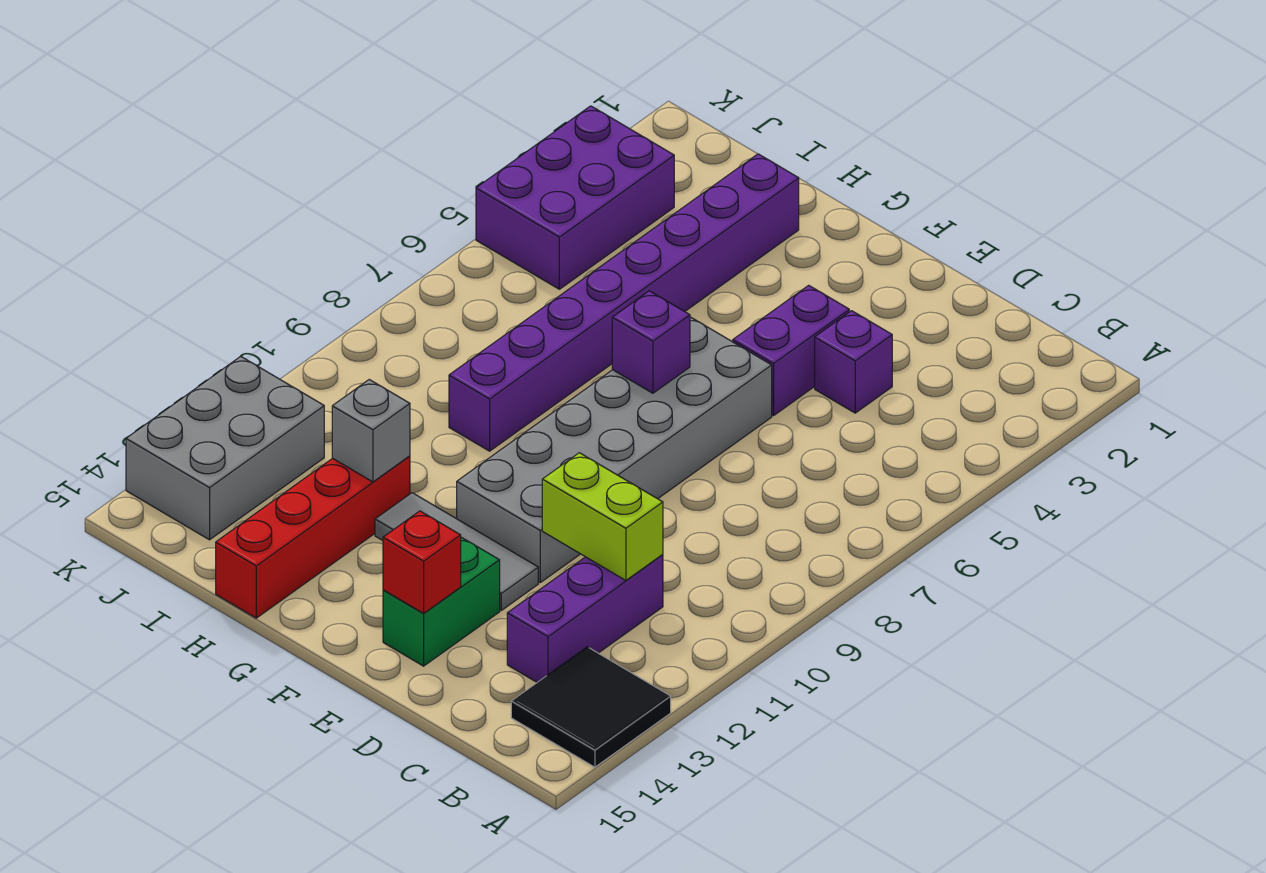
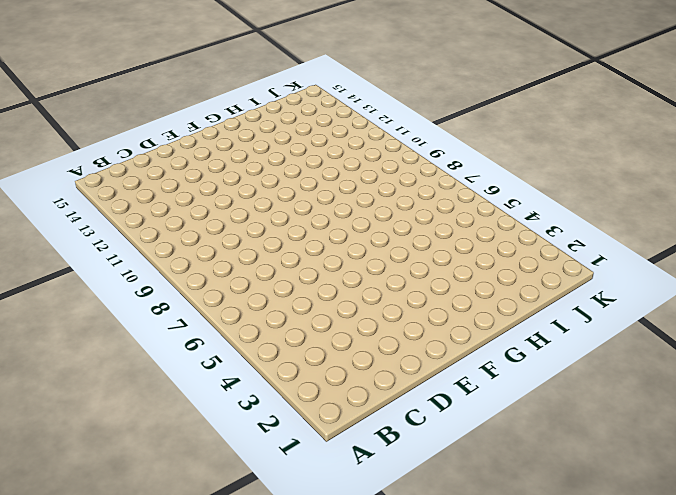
none -> black tile A13:B14 level 1
none -> purple brick C11:C13 level 1
none -> purple brick D4 level 1

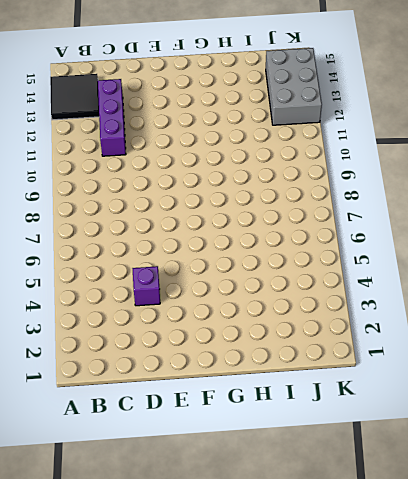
none -> purple brick E4:E5 level 1
none -> grey brick E6:F11 level 1
none -> grey tile E12:G12 level 1

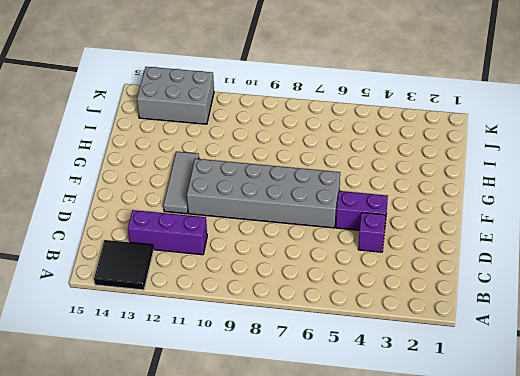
none -> green brick E13:E14 level 1
none -> purple brick H2:H9 level 1
none -> red brick H12:H15 level 1

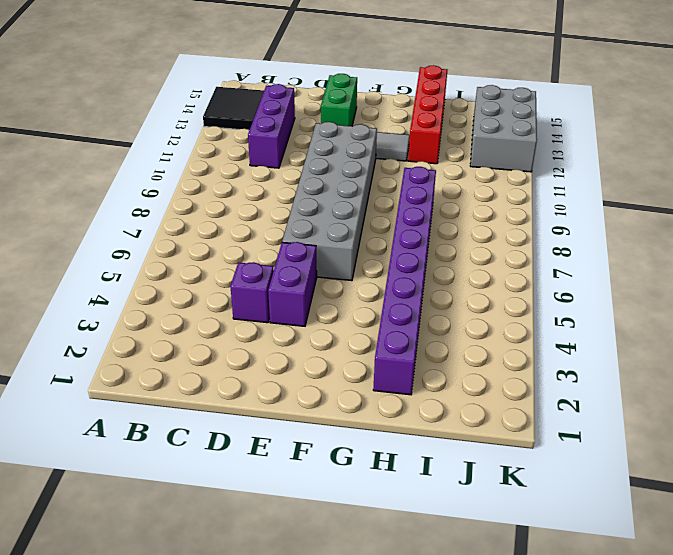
none -> purple brick J3:K5 level 1
none -> lime brick C11:D11 level 2
none -> red brick E14 level 2

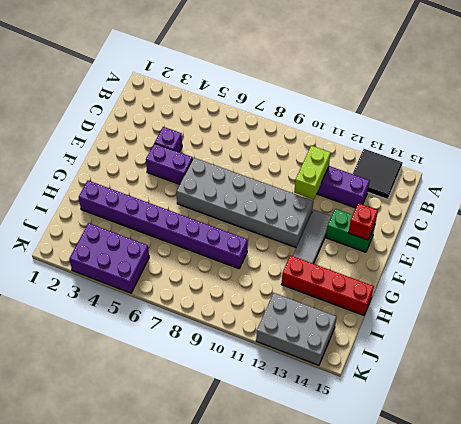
none -> purple brick F7 level 2
none -> grey brick H12 level 2

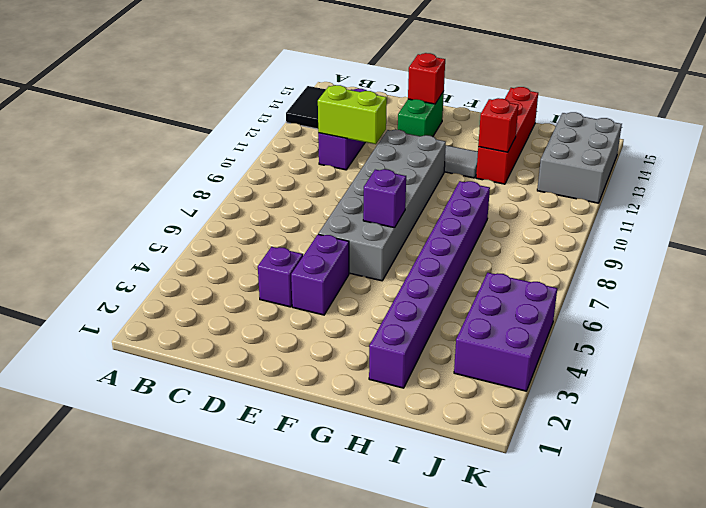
red brick H12 level 2 -> grey brick H12 level 2

